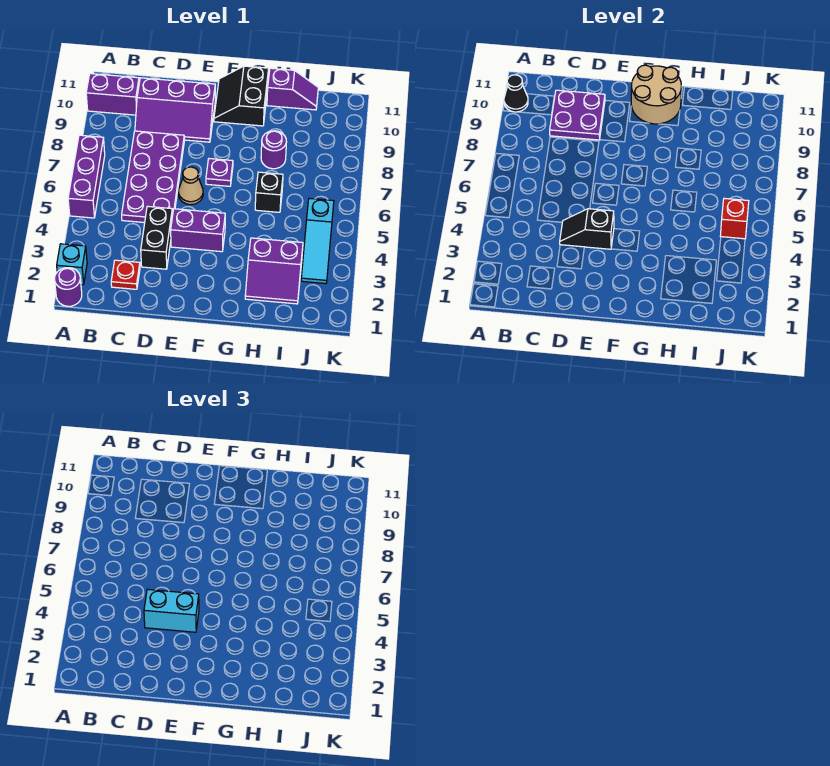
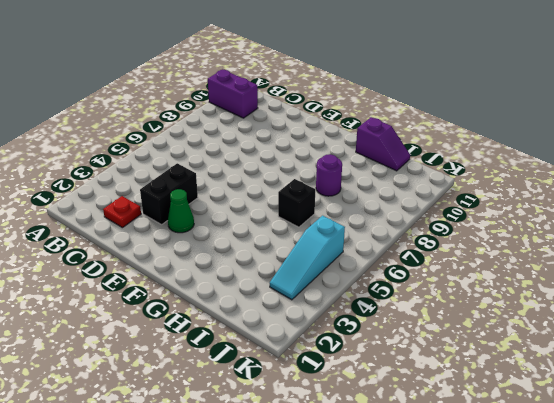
green cone E3 level 1 -> none
none -> purple round brick A1 level 1
none -> cyan brick A2 level 1
none -> purple brick A5:A7 level 1

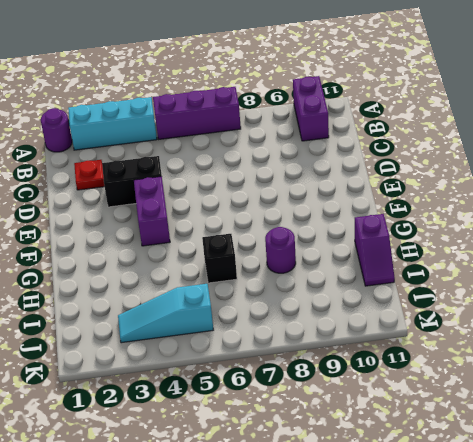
cyan brick A2:A4 level 1 -> cyan brick A2 level 1
none -> purple plate C5:D8 level 1
none -> purple slope C9:E10 level 1 top 10
none -> tan cone E6 level 1

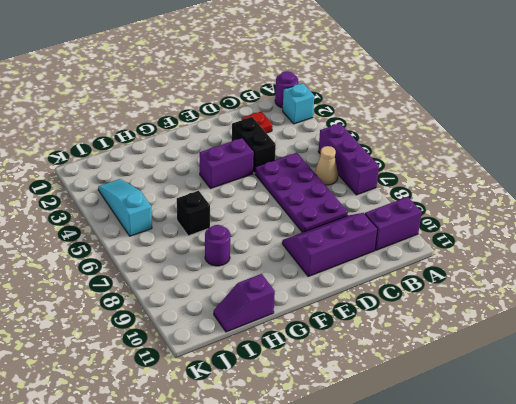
tan cone B6 level 1 -> tan cone E6 level 1
none -> purple plate F7 level 1
none -> black slope F10:G11 level 1 top G
none -> purple slope H2:I3 level 1 top 3

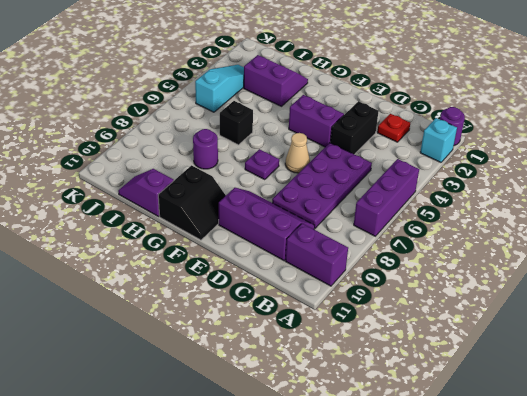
none -> black cone A10 level 2
none -> purple plate C9:D10 level 2
none -> black slope D4:E4 level 2 top E

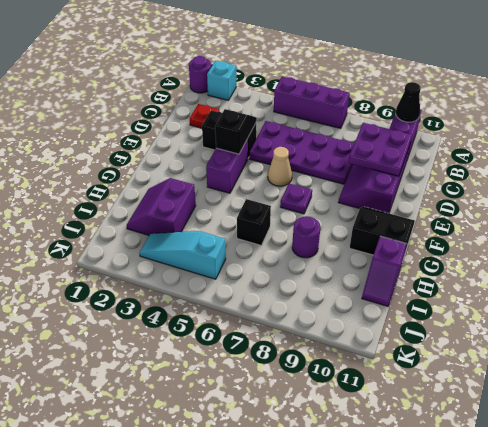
none -> tan round brick F10:G11 level 2
none -> red brick J5 level 2
none -> cyan brick D4:E4 level 3

